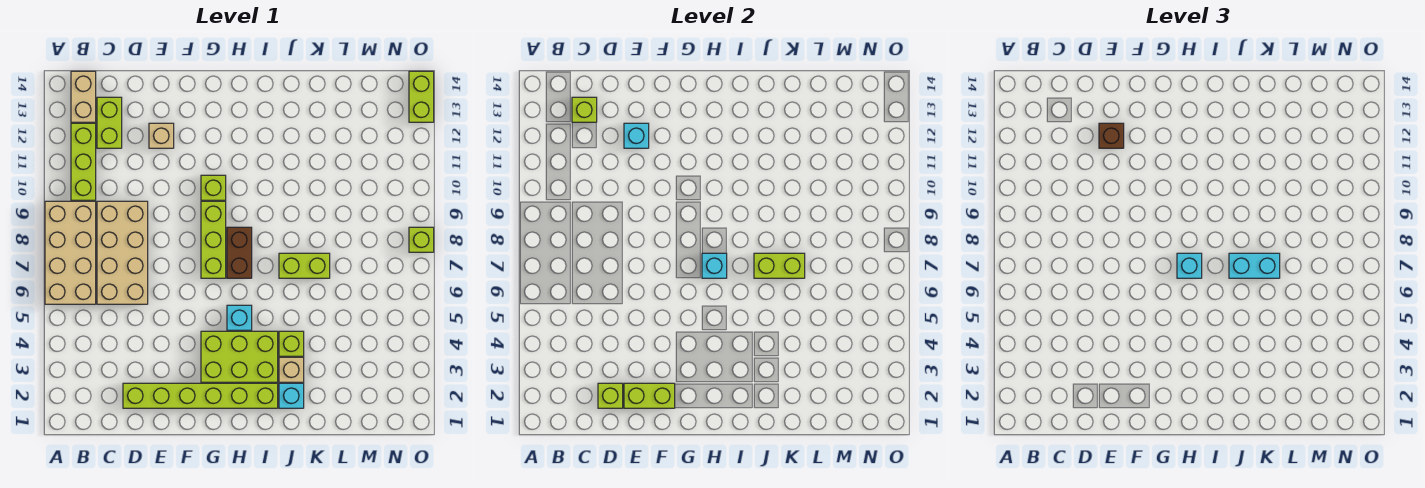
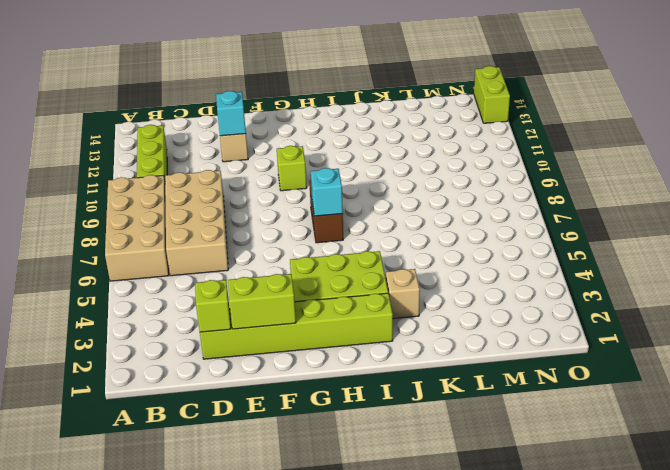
none -> tan brick B13:B14 level 1
none -> lime brick C12:C13 level 1
none -> lime brick G7:G9 level 1

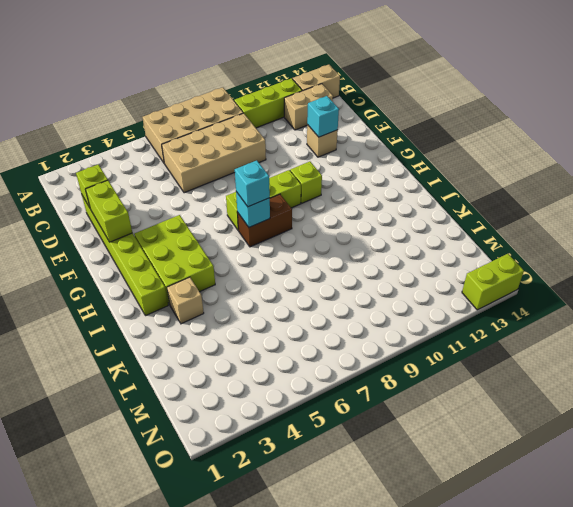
tan brick C12:C13 level 1 -> lime brick C12:C13 level 1
none -> cyan brick H5 level 1
none -> cyan brick J2 level 1
none -> lime brick J4 level 1

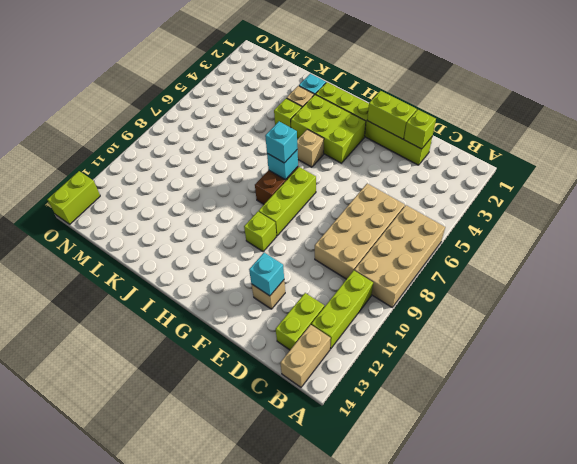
tan brick H5 level 1 -> cyan brick H5 level 1
none -> lime brick J7:K7 level 1
none -> lime brick O8 level 1
none -> lime brick C13 level 2

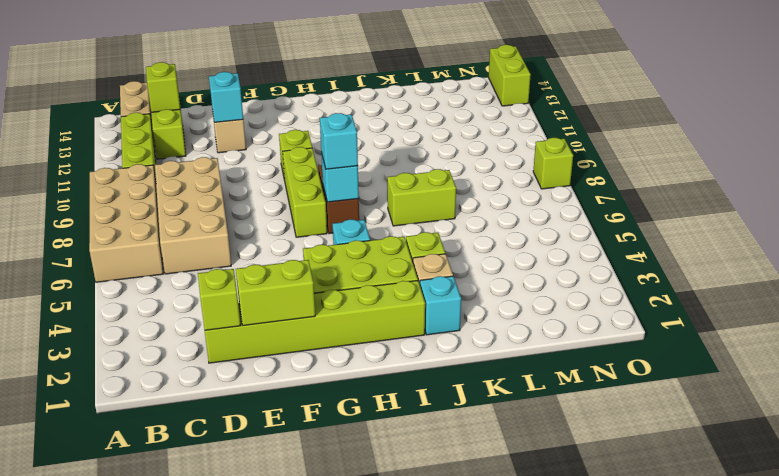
none -> lime brick J7:K7 level 2
none -> brown brick E12 level 3
none -> cyan brick J7:K7 level 3

